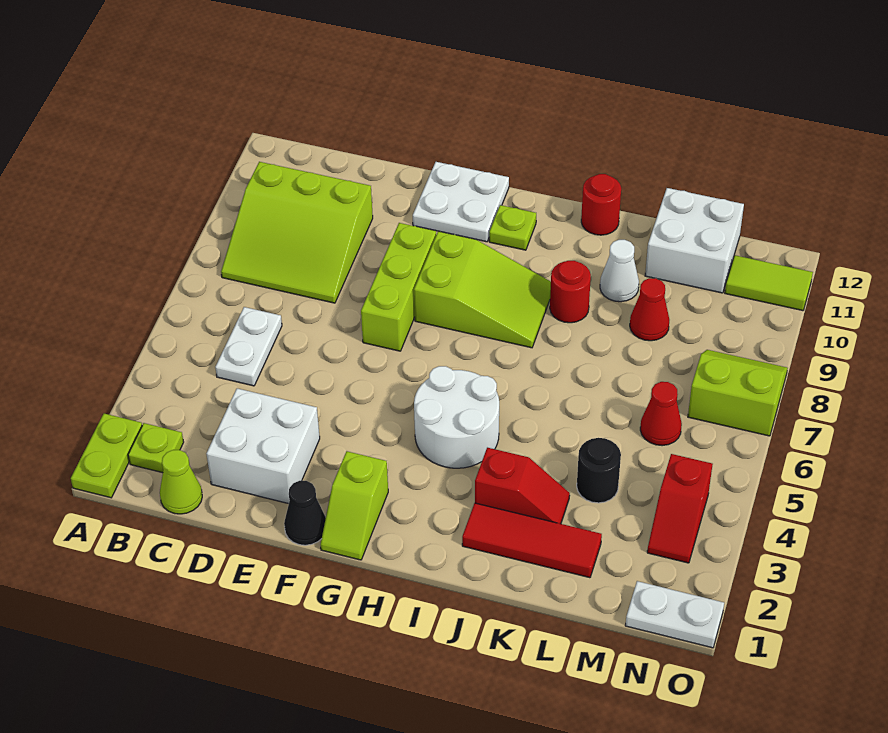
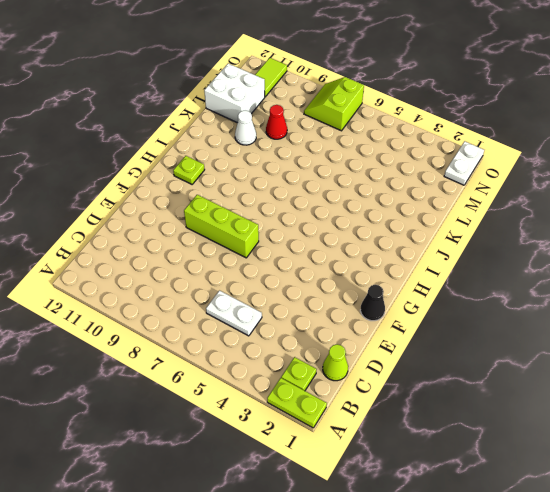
none -> lime slope B8:D10 level 1 top 10
none -> white brick D2:E3 level 1
none -> white plate F11:G12 level 1

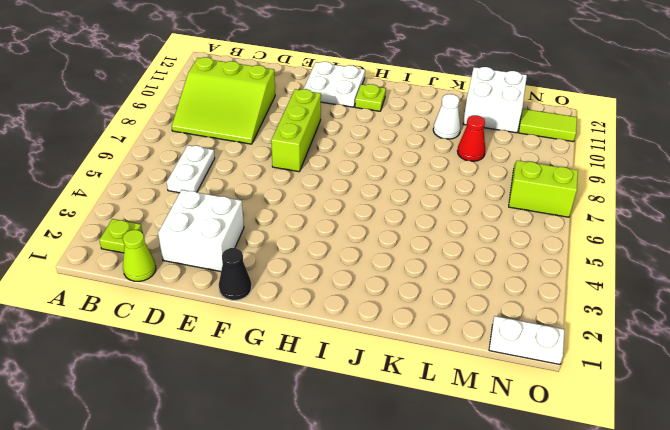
none -> lime plate A1:A2 level 1
none -> lime slope G1:G2 level 1 top 2
none -> lime slope G8:I9 level 1 top G

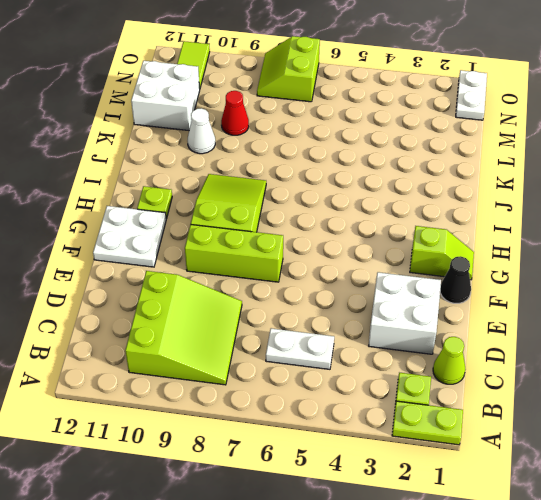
none -> white round brick H4:I5 level 1
none -> red tile J2:L2 level 1
none -> red slope J3:K3 level 1 top J

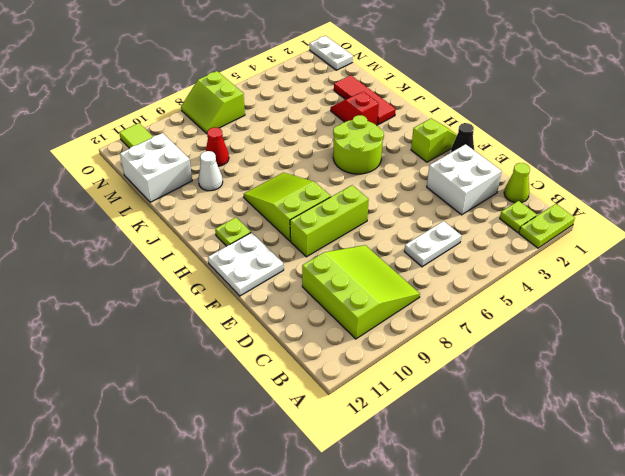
lime round brick H4:I5 level 1 -> white round brick H4:I5 level 1
none -> red round brick J9 level 1
none -> red round brick J12 level 1
none -> black round brick L4 level 1

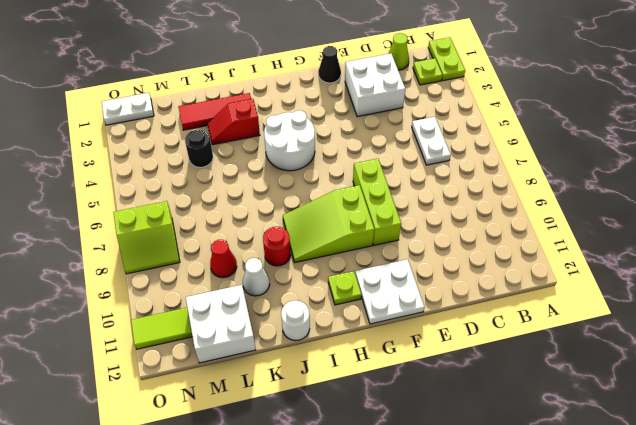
white round brick J12 level 1 -> red round brick J12 level 1
none -> lime slope B8:D10 level 1 top 10
none -> lime slope G1:G2 level 1 top 2
none -> red cone M6 level 1

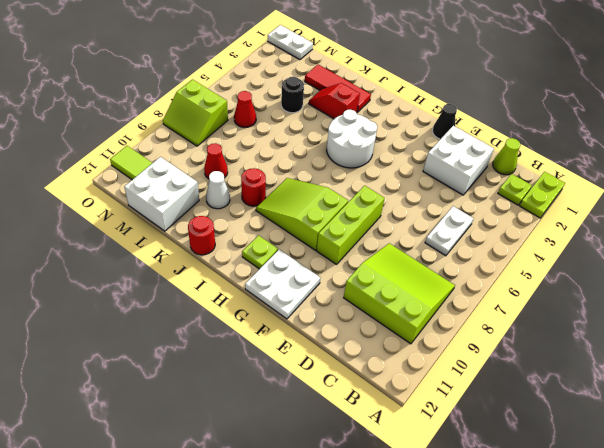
none -> lime slope G1:G2 level 1 top 2
none -> red slope N3:N4 level 1 top 4

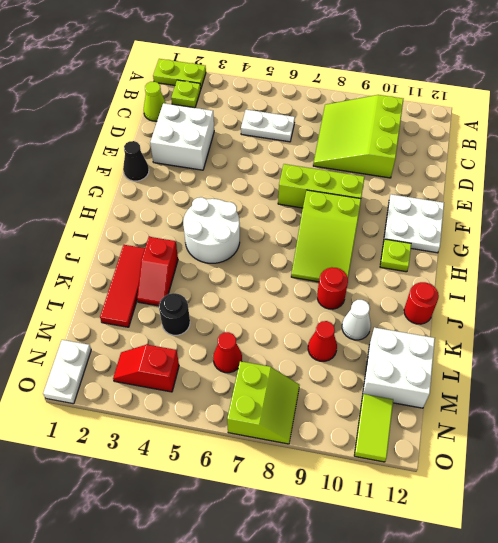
none -> lime slope G1:G2 level 1 top 2

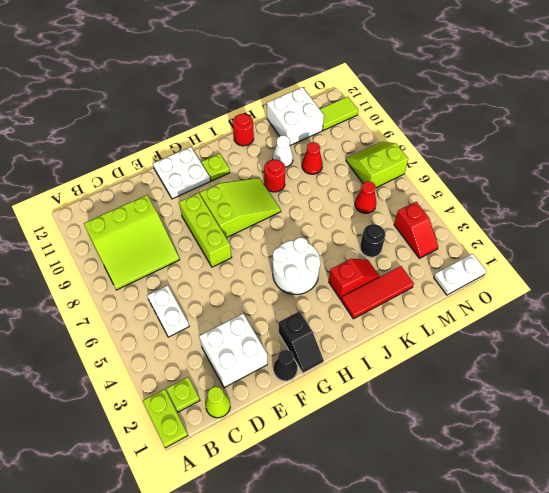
black slope G1:G2 level 1 top 2 -> lime slope G1:G2 level 1 top 2

